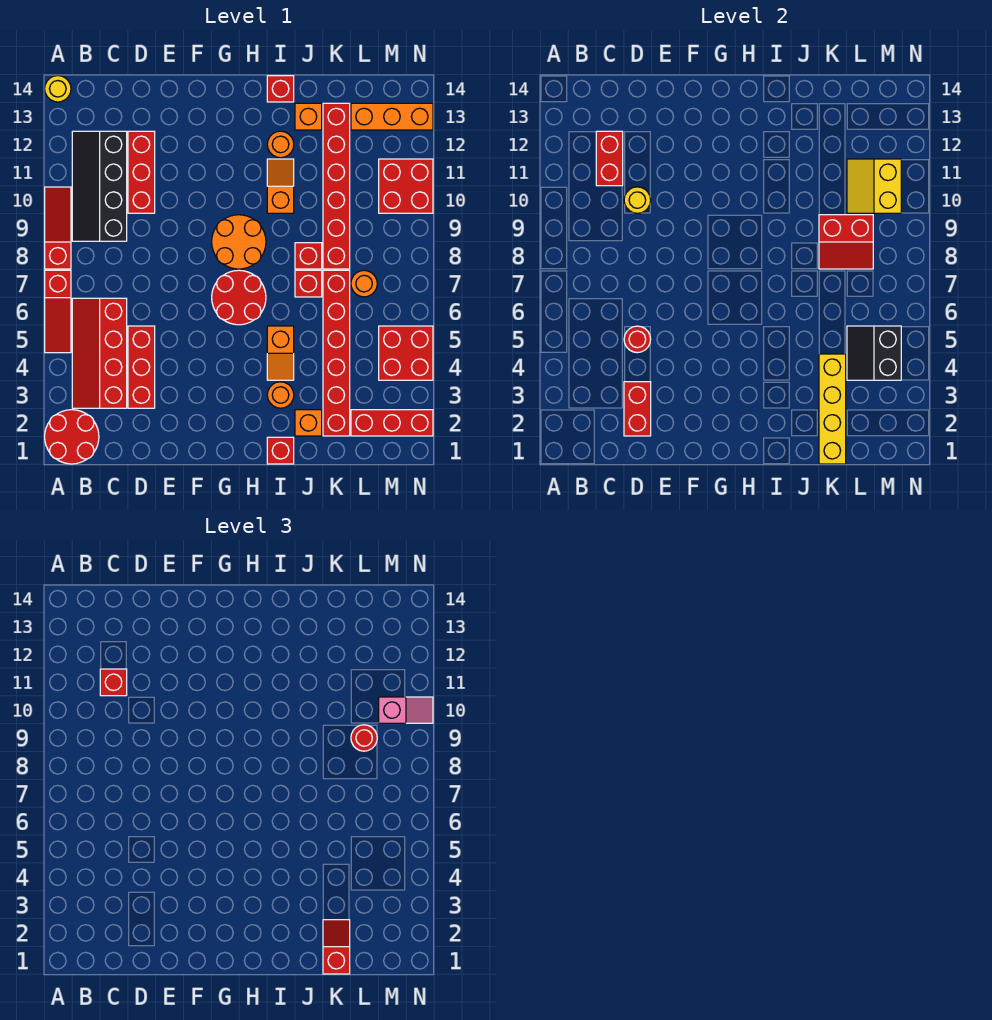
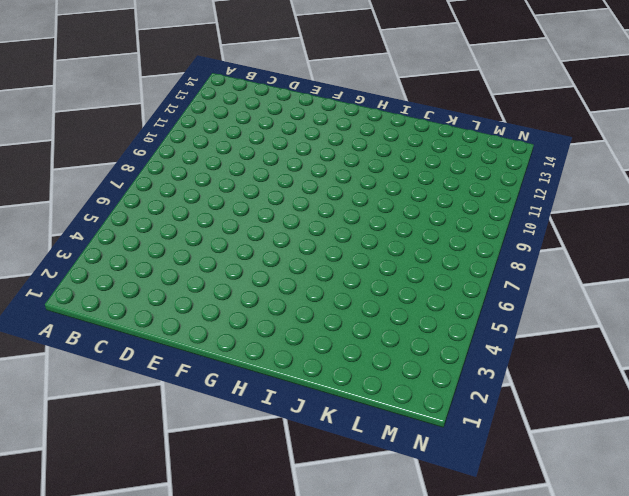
none -> red round brick A1:B2 level 1
none -> red slope A5:A7 level 1 top 7
none -> red slope A8:A10 level 1 top 8
none -> yellow round brick A14 level 1

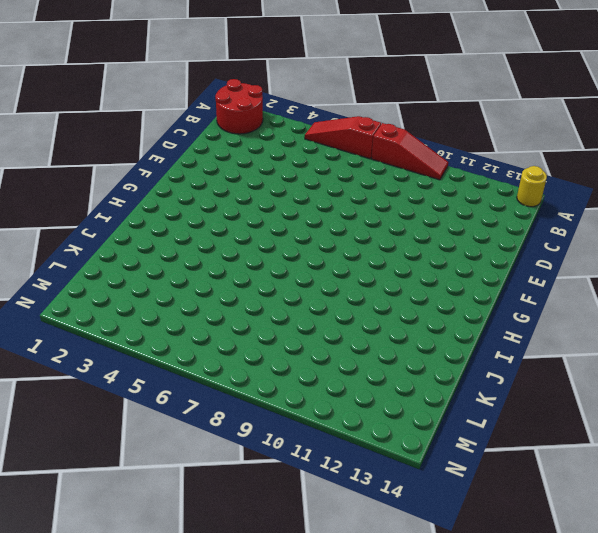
none -> red slope B3:C6 level 1 top C
none -> black slope B9:C12 level 1 top C
none -> red brick D3:D5 level 1
none -> red brick D10:D12 level 1

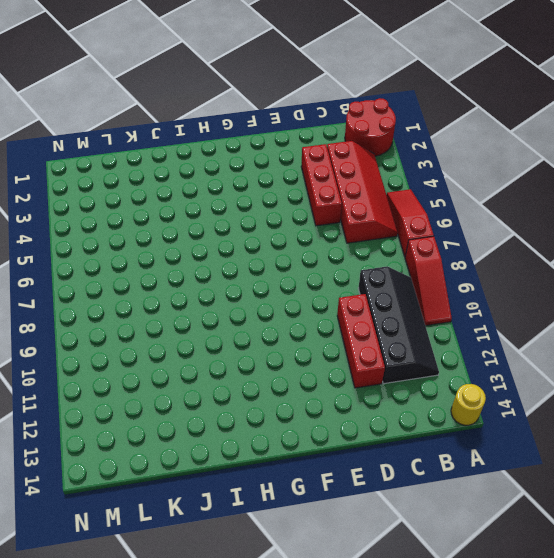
none -> red round brick G6:H7 level 1
none -> orange round brick G8:H9 level 1
none -> red brick I1 level 1
none -> orange round brick I3 level 1

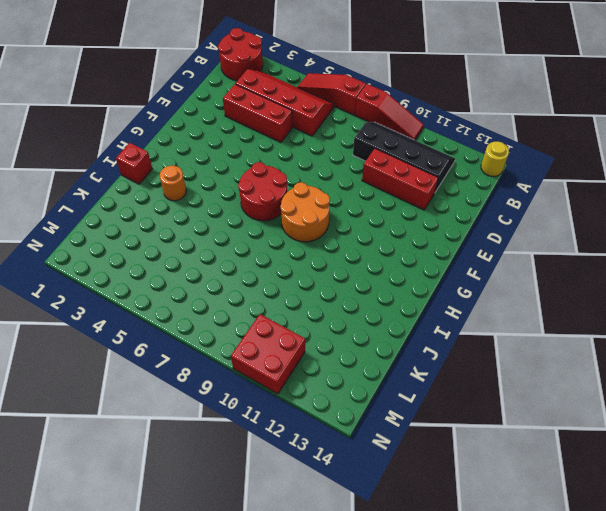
none -> orange slope I4:I5 level 1 top 5
none -> orange slope I10:I11 level 1 top 10
none -> orange round brick I12 level 1
none -> red brick I14 level 1

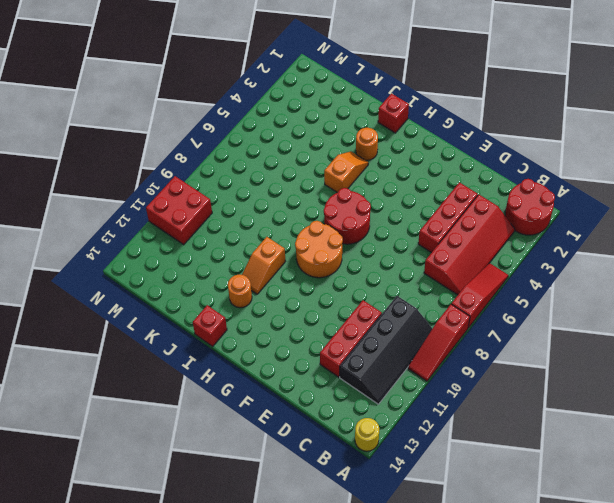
none -> orange brick J2 level 1
none -> red brick J7 level 1
none -> red brick J8 level 1
none -> orange brick J13 level 1

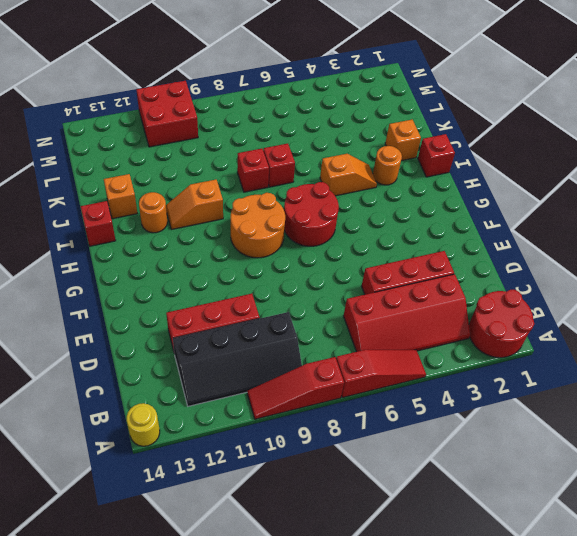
none -> red brick K2:K7 level 1
none -> red brick K8:K13 level 1
none -> red brick L2:N2 level 1
none -> orange round brick L7 level 1

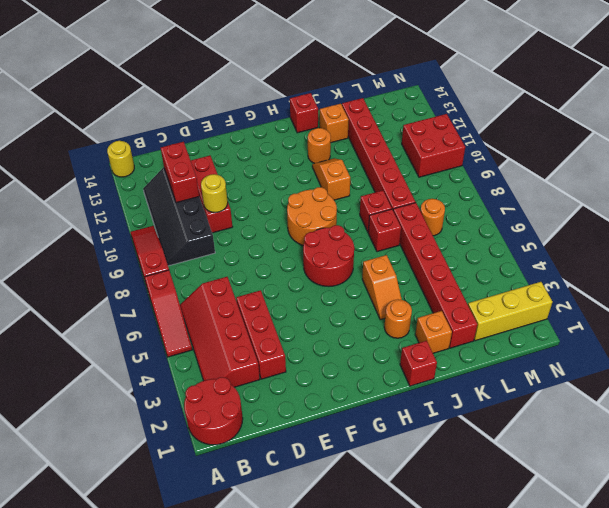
yellow brick L2:N2 level 1 -> red brick L2:N2 level 1
none -> orange brick L13:N13 level 1
none -> red brick M4:N5 level 1
none -> red brick D2:D3 level 2
none -> red round brick D5 level 2

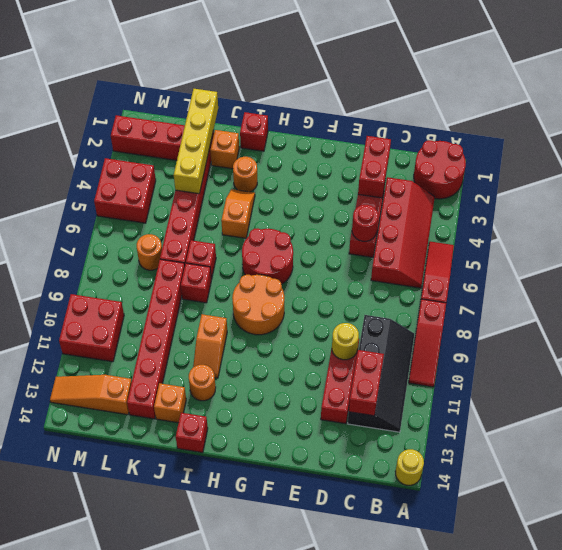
orange slope L13:N13 level 1 top L -> orange brick L13:N13 level 1
none -> red slope K8:L9 level 2 top 9
none -> black slope L4:M5 level 2 top M
none -> yellow slope L10:M11 level 2 top M
none -> red brick C11 level 3

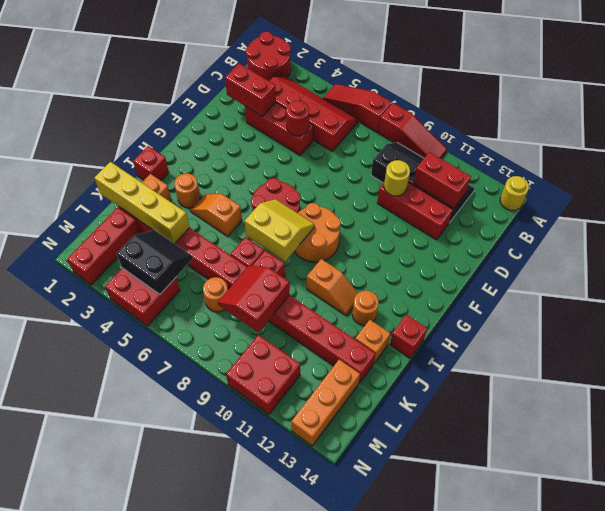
yellow slope H7:I8 level 2 top I -> yellow slope L10:M11 level 2 top M
none -> red brick C11 level 3
none -> red slope K1:K2 level 3 top 1
none -> red round brick L9 level 3
none -> pink slope M10:N10 level 3 top M

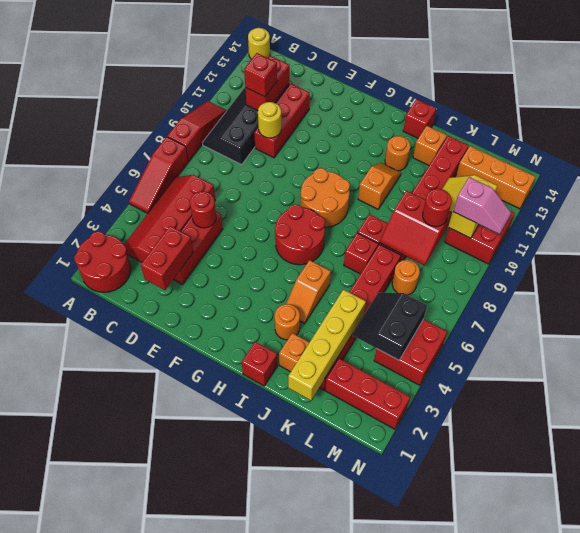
none -> red slope K1:K2 level 3 top 1

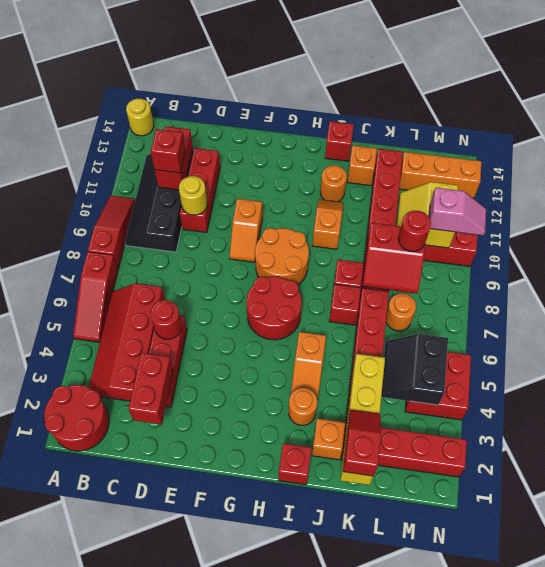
orange slope F9:F10 level 1 top 10 -> none

